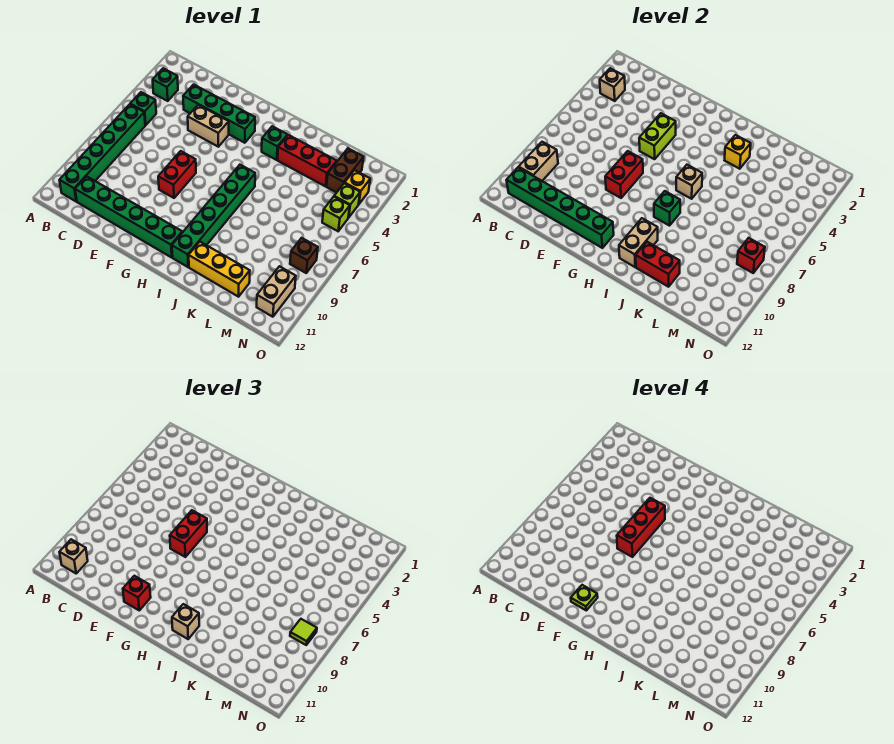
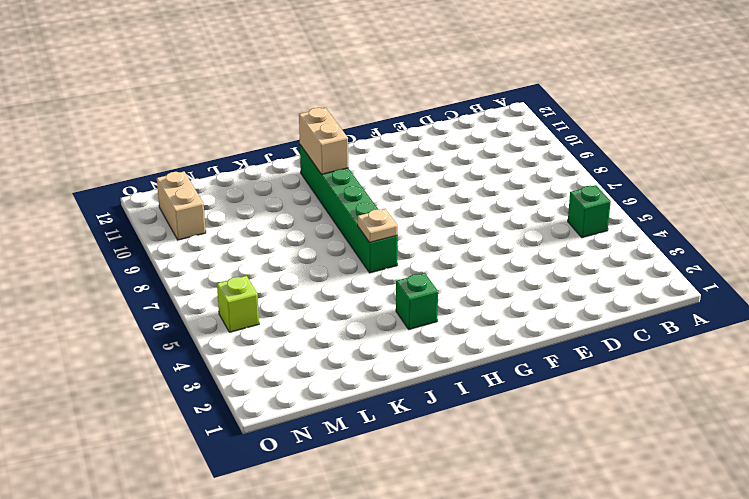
tan plate I6 level 2 -> tan brick I6 level 2
none -> green brick B3 level 1
none -> green brick B6:B11 level 1
none -> green brick C11:H11 level 1
none -> green brick D3:G3 level 1

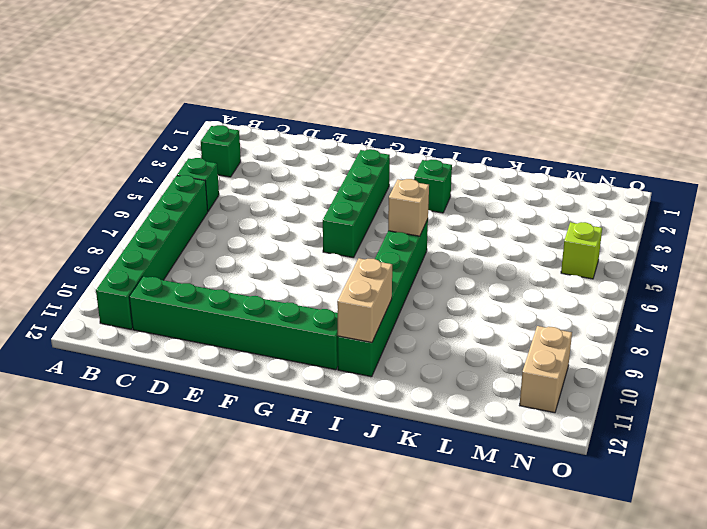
green brick G3:G6 level 1 -> green brick D3:G3 level 1
none -> tan brick E4:F4 level 1
none -> red brick F7:F8 level 1
none -> red brick J3:L3 level 1
none -> yellow brick J11:L11 level 1

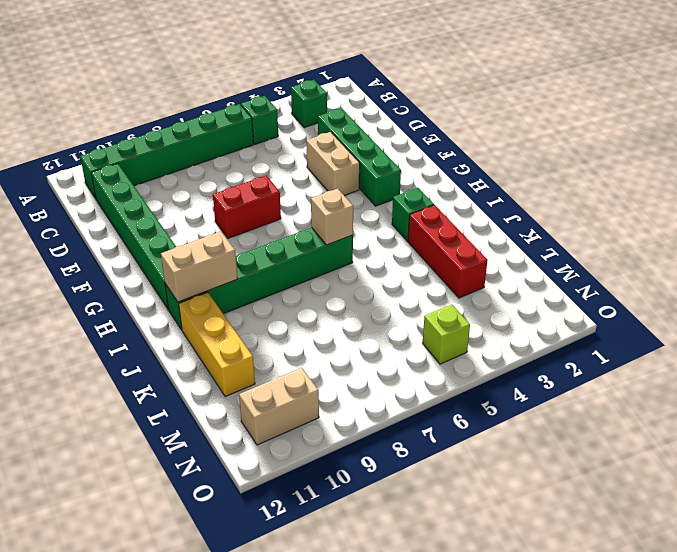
none -> brown brick M2:M3 level 1
none -> yellow brick N3 level 1
none -> lime brick N4 level 1
none -> brown brick N8 level 1

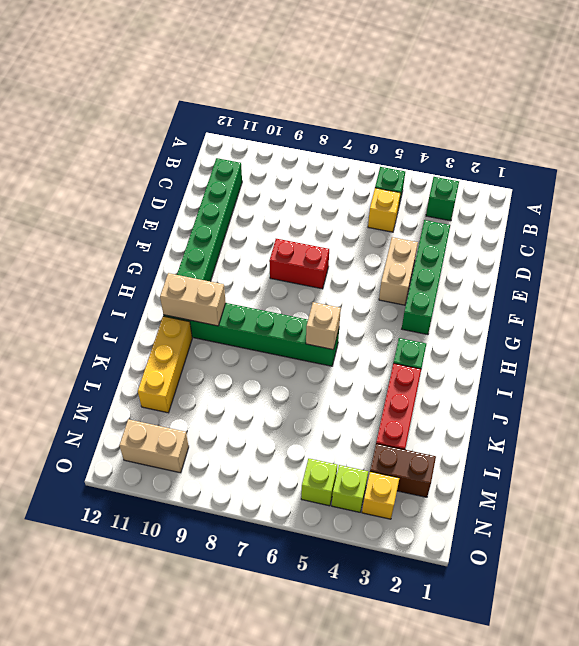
yellow brick C5 level 1 -> yellow brick J3 level 2
none -> green brick B6:B11 level 1
none -> brown brick N8 level 1
none -> tan brick B3 level 2
none -> tan brick B9:B10 level 2

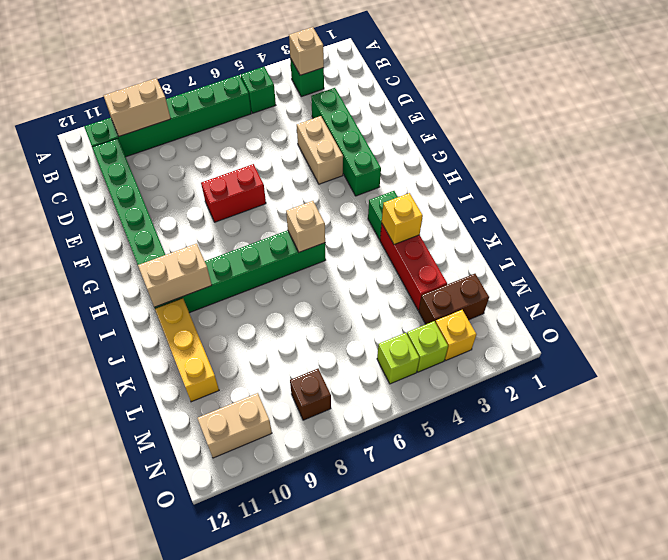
none -> green brick B11:G11 level 2
none -> lime brick F4:F5 level 2
none -> red brick F7:F8 level 2
none -> green brick I8 level 2

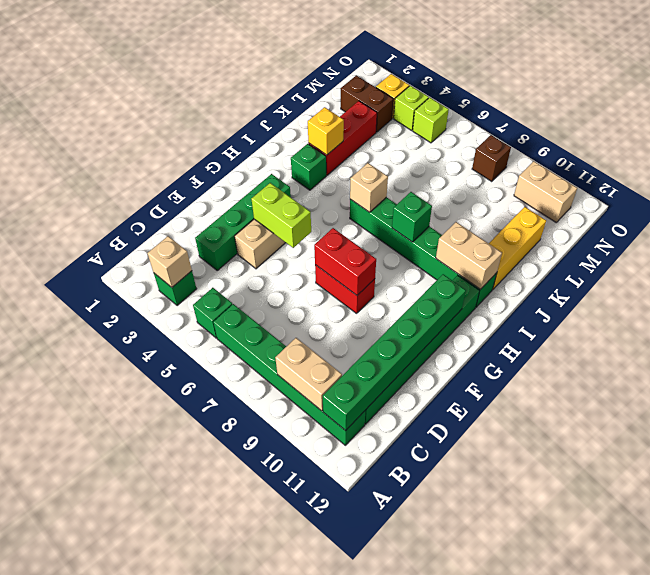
none -> red brick J11:K11 level 2
none -> red brick N8 level 2
none -> tan brick B11 level 3
none -> red brick F6:F7 level 3

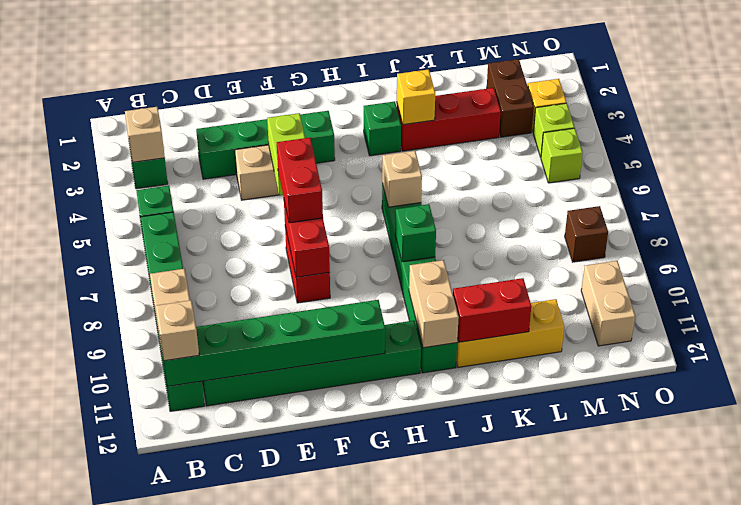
none -> red brick N8 level 2
none -> red brick F11 level 3
none -> tan brick I11 level 3
none -> lime tile N8 level 3

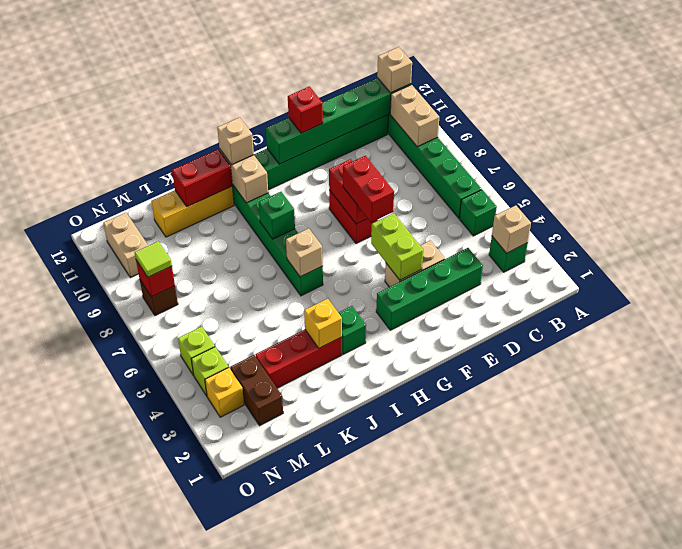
none -> red brick F5:F7 level 4
none -> lime plate F11 level 4

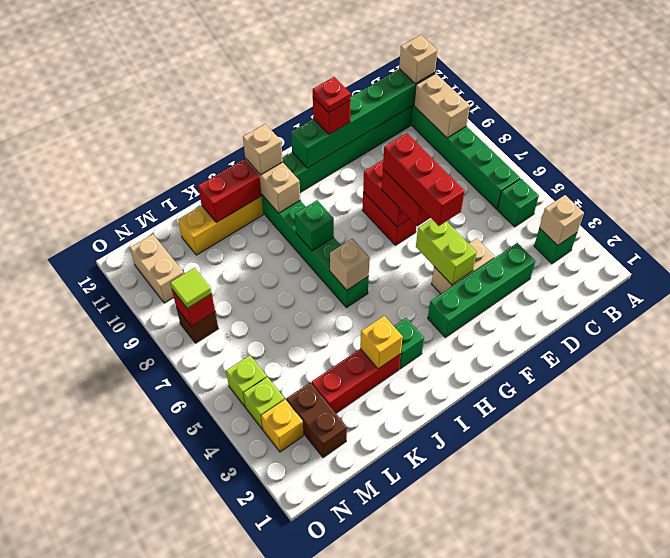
red plate F11 level 4 -> lime plate F11 level 4

